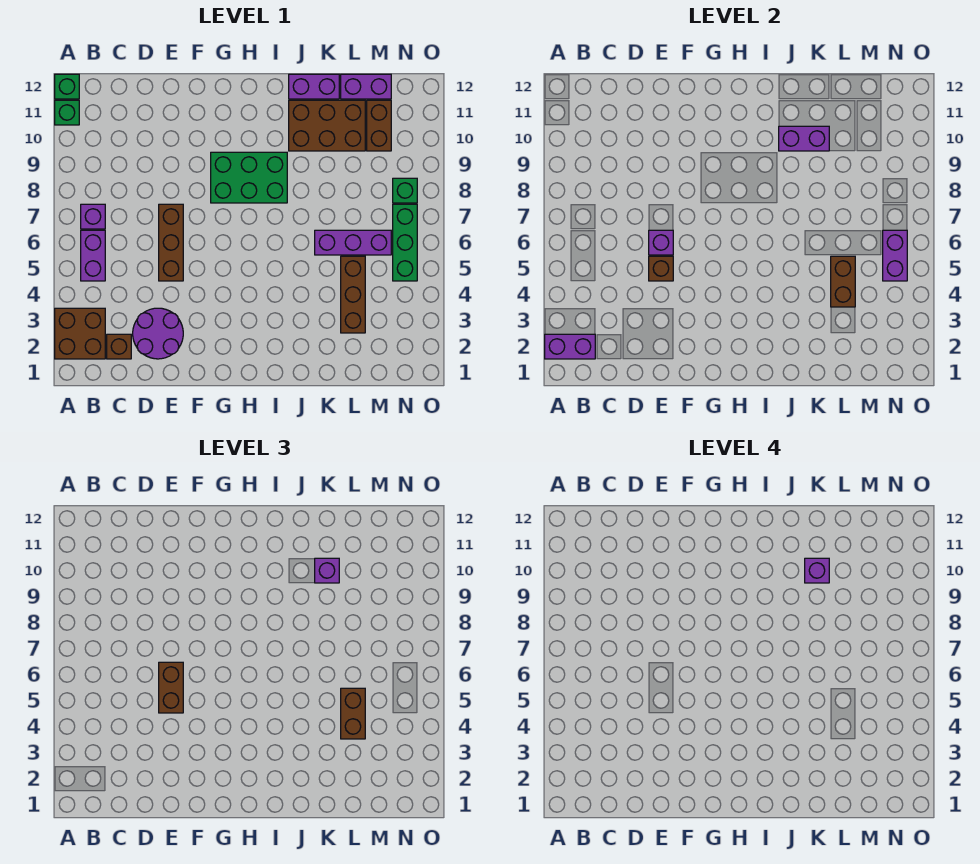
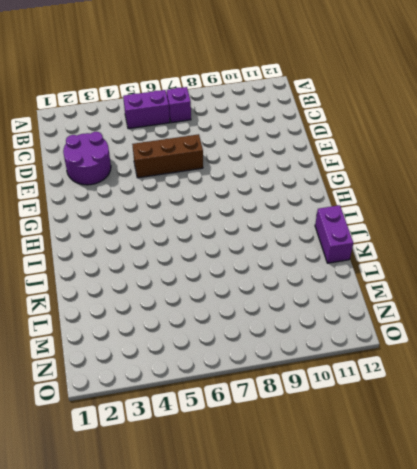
none -> brown brick A2:B3 level 1
none -> green brick A11 level 1
none -> green brick A12 level 1

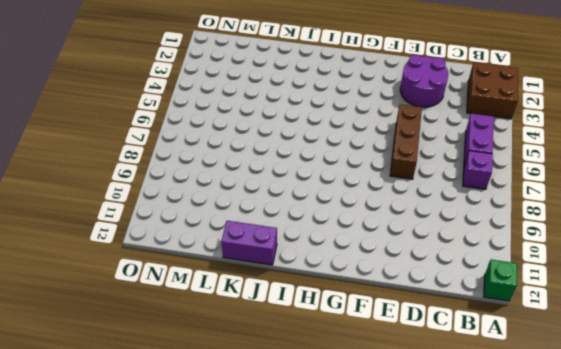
none -> green brick A11 level 1
none -> brown brick C2 level 1
none -> green brick G8:I9 level 1

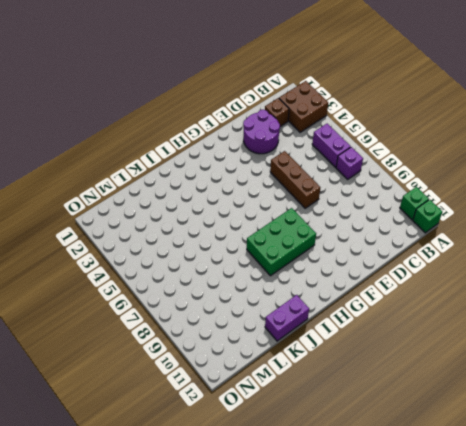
none -> brown brick J10:L11 level 1
none -> purple brick K6:M6 level 1
none -> brown brick L3:L5 level 1

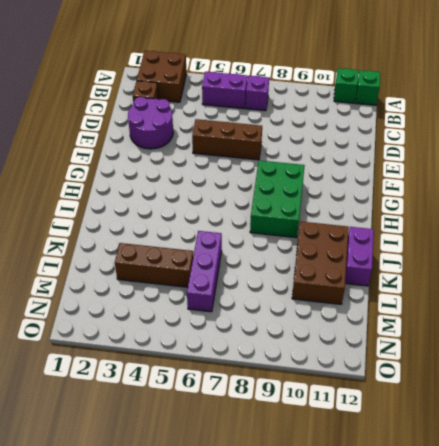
none -> purple brick L12:M12 level 1
none -> brown brick M10:M11 level 1
none -> green brick N5:N7 level 1

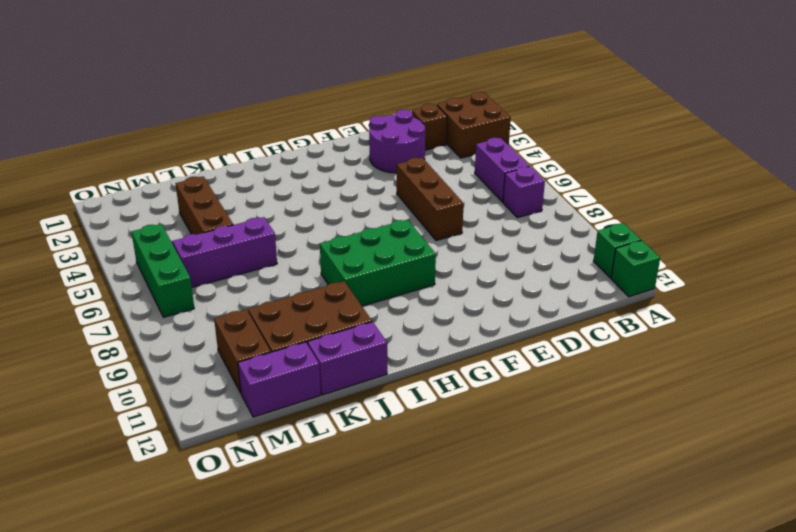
none -> green brick N8 level 1
none -> purple brick A2:B2 level 2
none -> brown brick E5 level 2

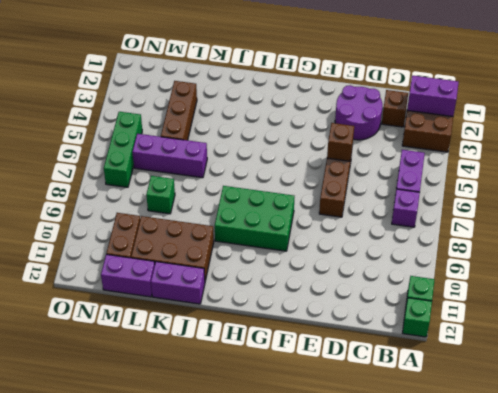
green brick L8 level 1 -> green brick N8 level 1
none -> purple brick E6 level 2
none -> purple brick J10:K10 level 2
none -> brown brick L4:L5 level 2

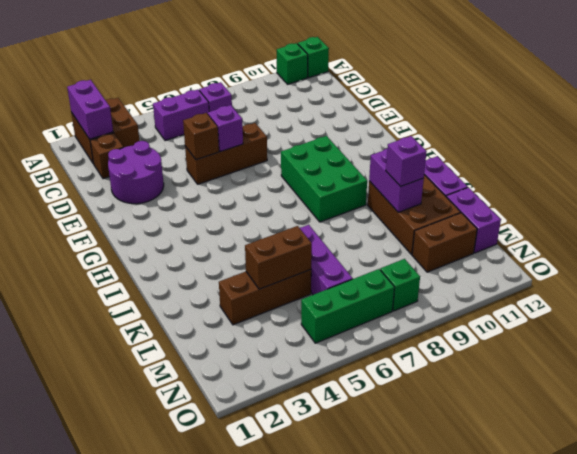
none -> purple brick N5:N6 level 2
none -> brown brick E5:E6 level 3
none -> brown brick L4:L5 level 3

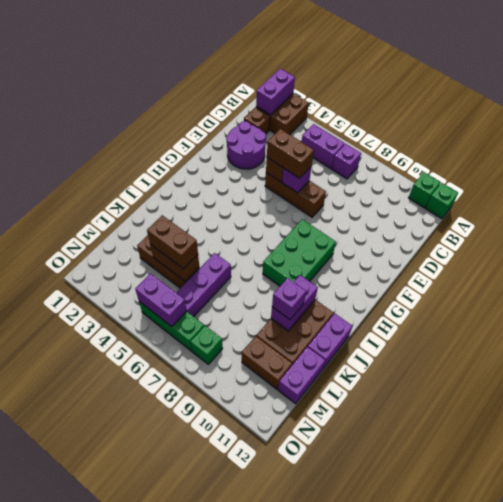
none -> purple brick K10 level 4

